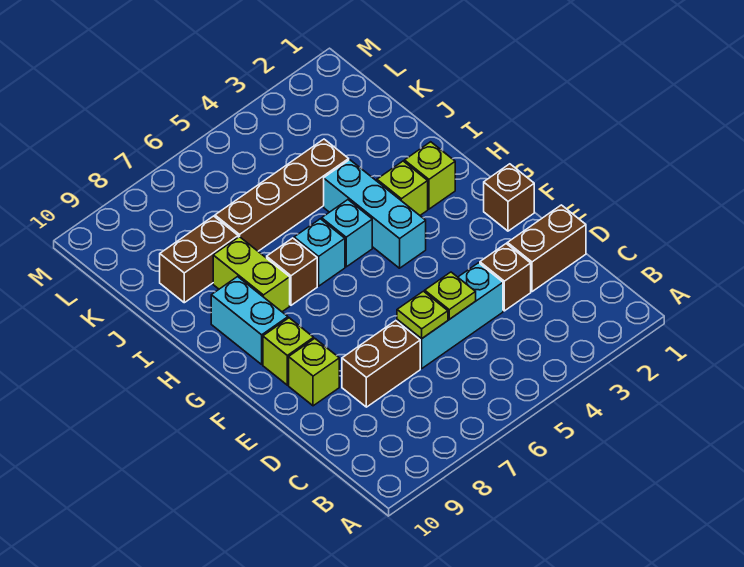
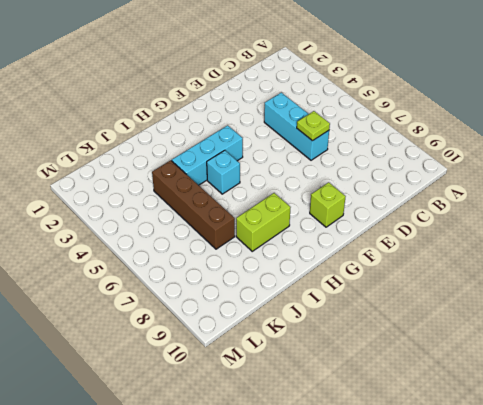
none -> brown brick D1:D2 level 1
none -> brown brick D3 level 1
none -> brown brick D7:D8 level 1

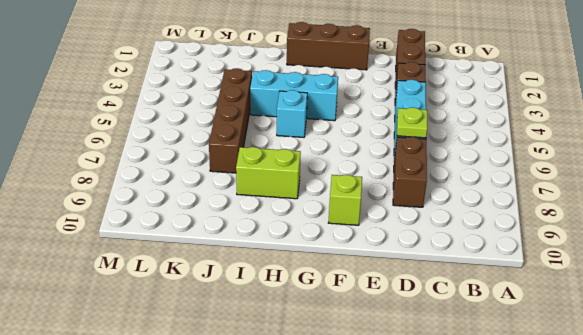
brown brick F1:H1 level 1 -> brown brick F1 level 1
none -> lime brick E9 level 1
none -> cyan brick G9:H9 level 1
none -> lime brick H2 level 1

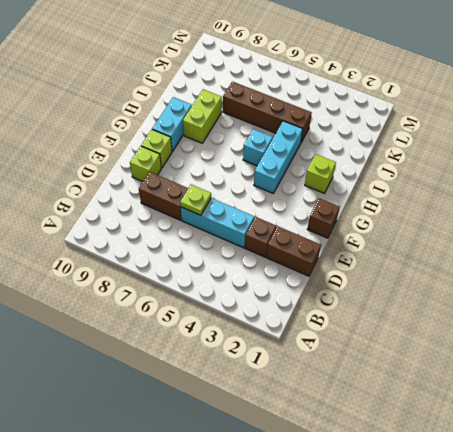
none -> lime brick H3 level 1
none -> cyan brick H6 level 1
none -> brown brick H7 level 1

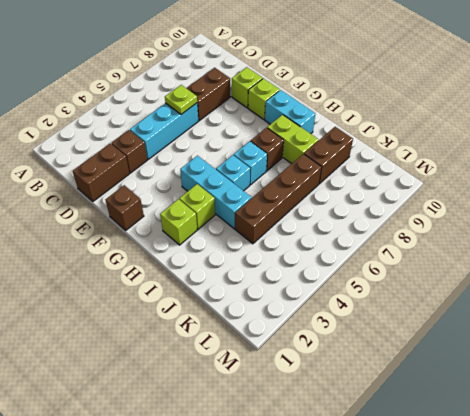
none -> lime plate D5 level 2

